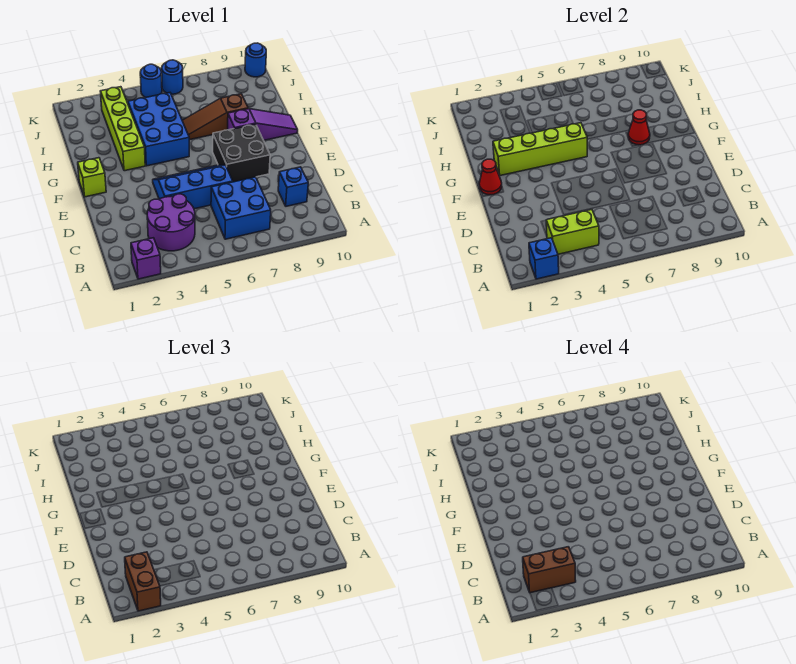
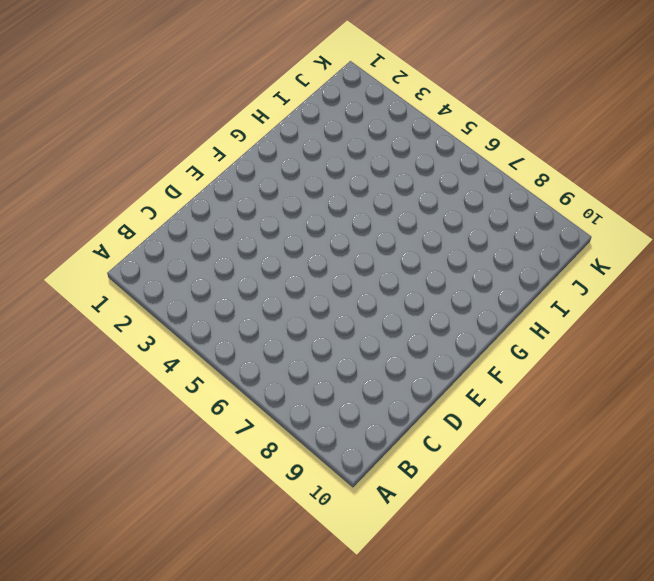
none -> purple brick A2 level 1
none -> purple round brick B3:C4 level 1
none -> blue brick B6:C7 level 1

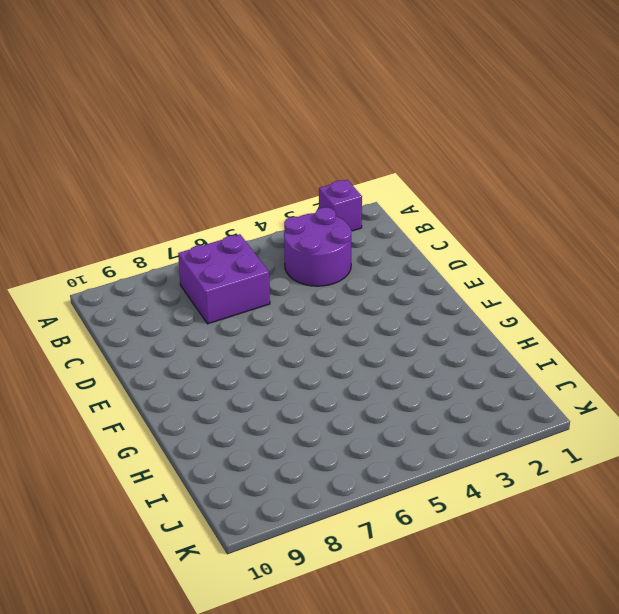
purple brick B6:C7 level 1 -> blue brick B6:C7 level 1
none -> blue brick C9 level 1
none -> blue slope D4:E6 level 1 top D
none -> black brick E7:F8 level 1

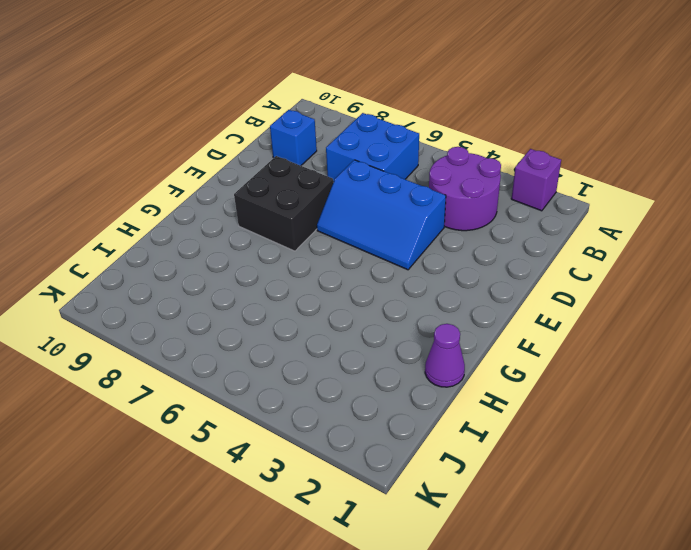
purple cone H1 level 1 -> none
none -> lime brick F1 level 1
none -> lime brick G3:J3 level 1
none -> blue brick G4:I5 level 1

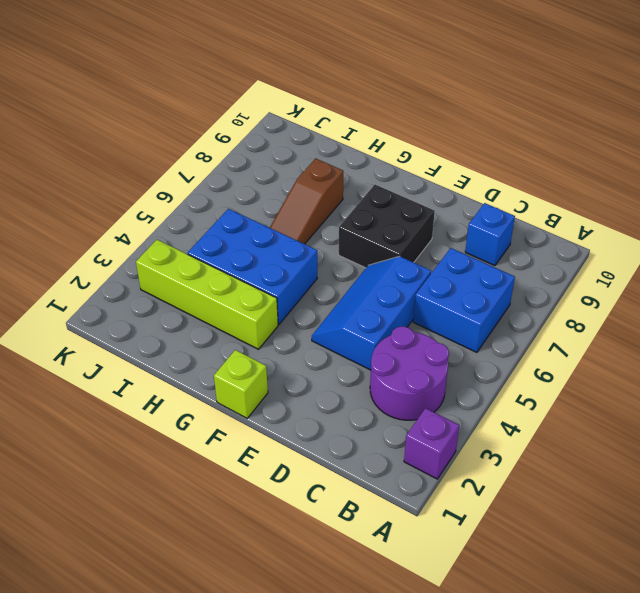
none -> purple slope G8:G10 level 1 top 8
none -> blue round brick K5 level 1
none -> blue round brick K6 level 1

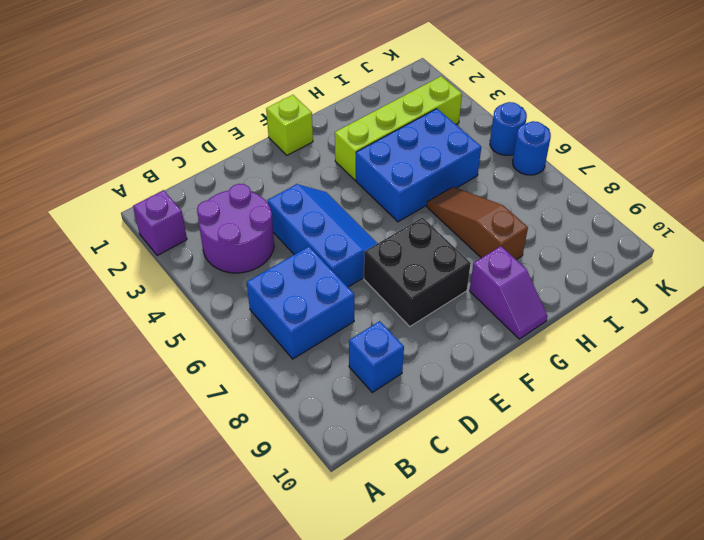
purple slope G9:G10 level 1 top 9 -> purple slope G8:G10 level 1 top 8
none -> blue round brick K10 level 1
none -> blue brick A2 level 2
none -> lime brick B3:B4 level 2

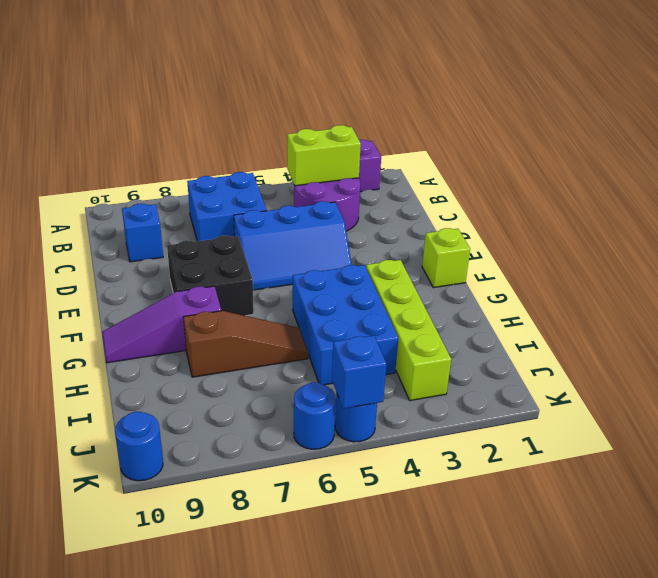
blue brick K5 level 2 -> blue brick A2 level 2
none -> red cone F1 level 2
none -> lime brick G2:G5 level 2
none -> red cone G8 level 2

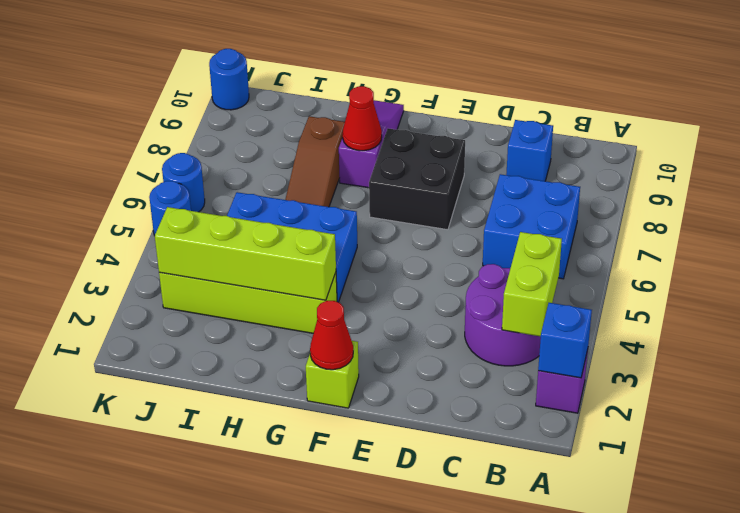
lime brick G3:J3 level 2 -> lime brick G2:G5 level 2
none -> blue slope D4:E6 level 1 top D
none -> brown brick A2:B2 level 3
none -> brown brick B2:B3 level 4

